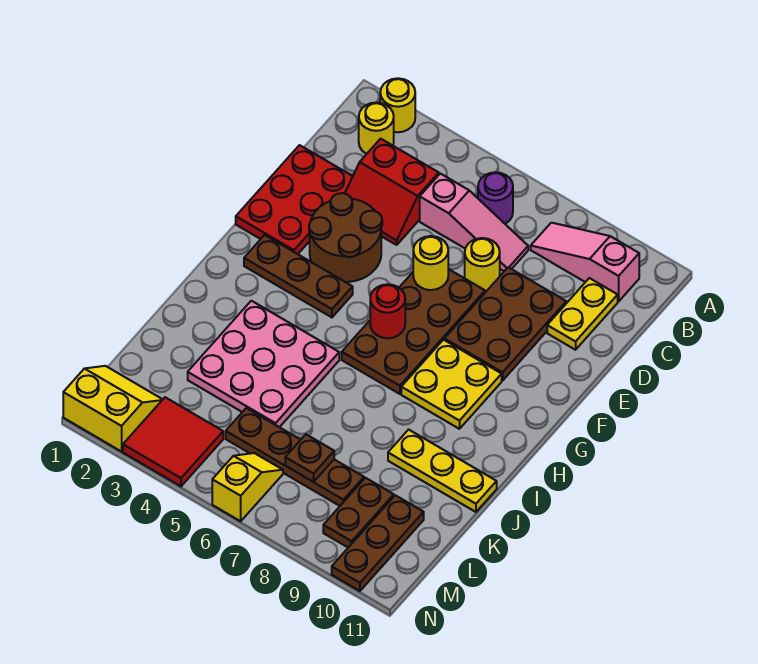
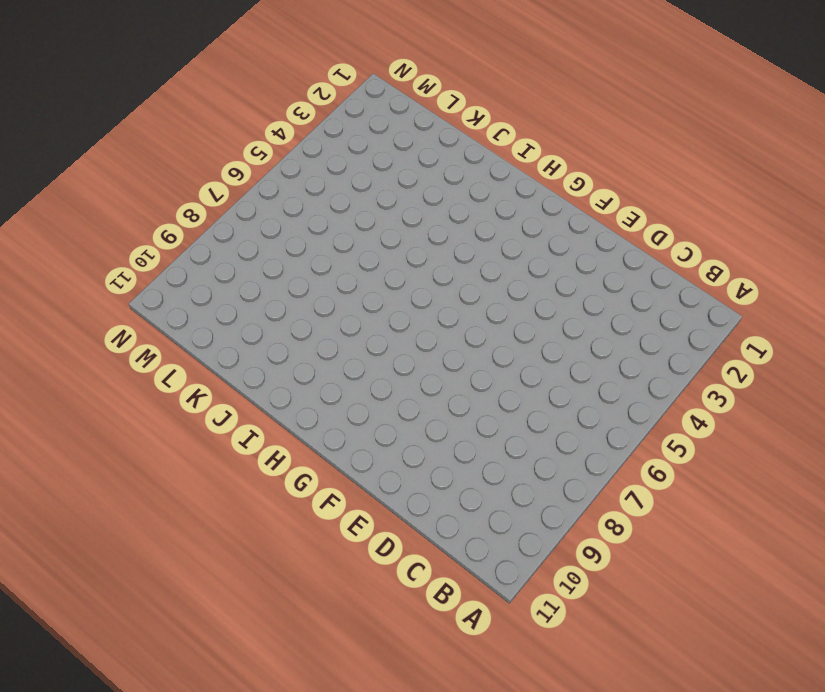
none -> yellow round brick A2 level 1
none -> yellow round brick B2 level 1
none -> purple round brick B6 level 1

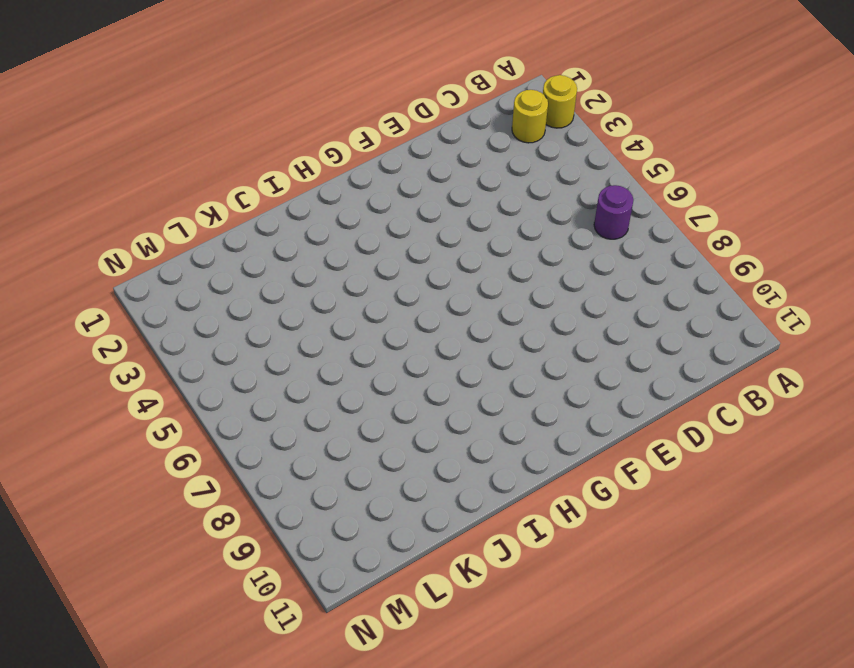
none -> pink slope B8:B10 level 1 top 10
none -> red slope C3:D4 level 1 top C
none -> pink slope C5:C7 level 1 top 5

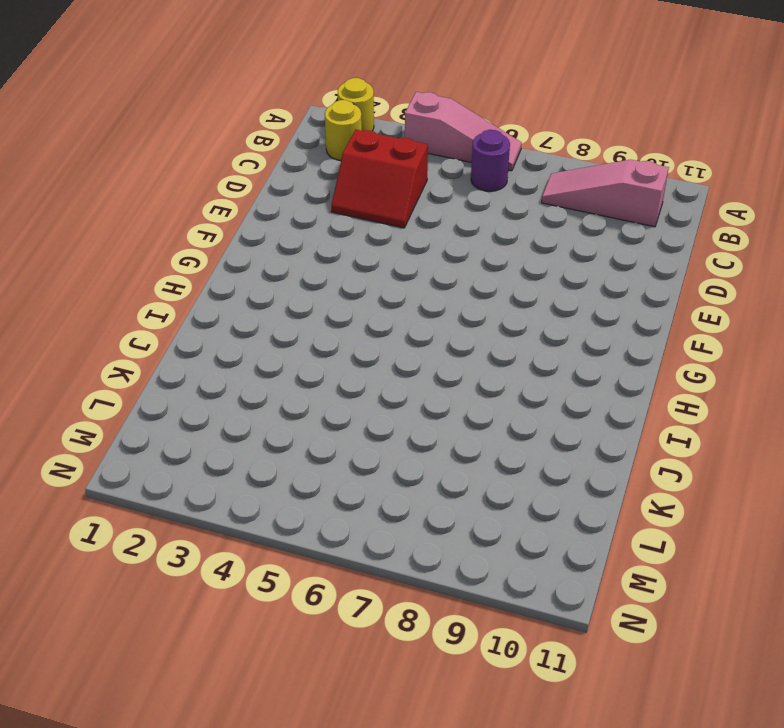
pink slope A4:A6 level 1 top 4 -> pink slope C5:C7 level 1 top 5
none -> yellow plate C10:D10 level 1
none -> red plate D1:F2 level 1
none -> yellow round brick D7 level 1

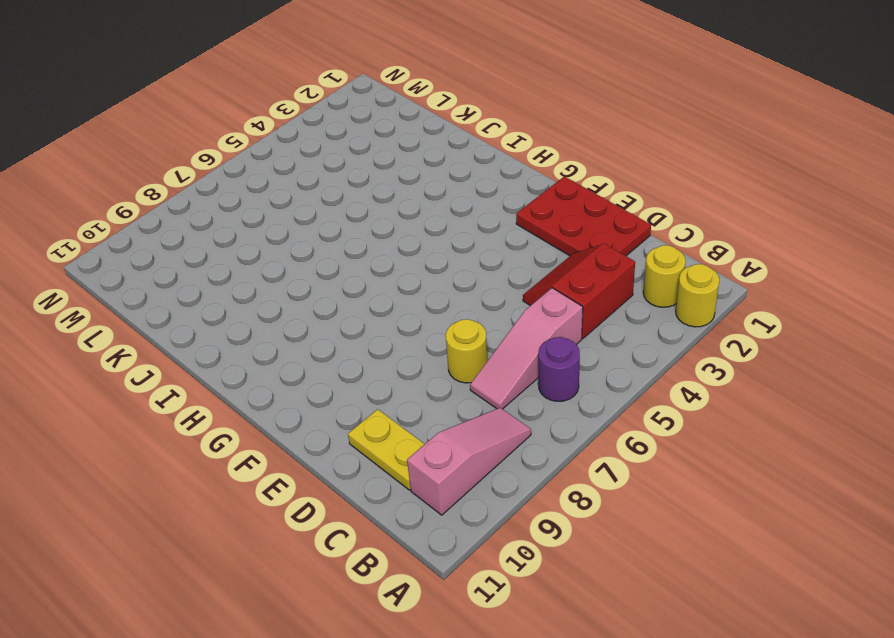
none -> brown plate D8:F9 level 1
none -> brown round brick E3:F4 level 1
none -> brown plate E6:H7 level 1

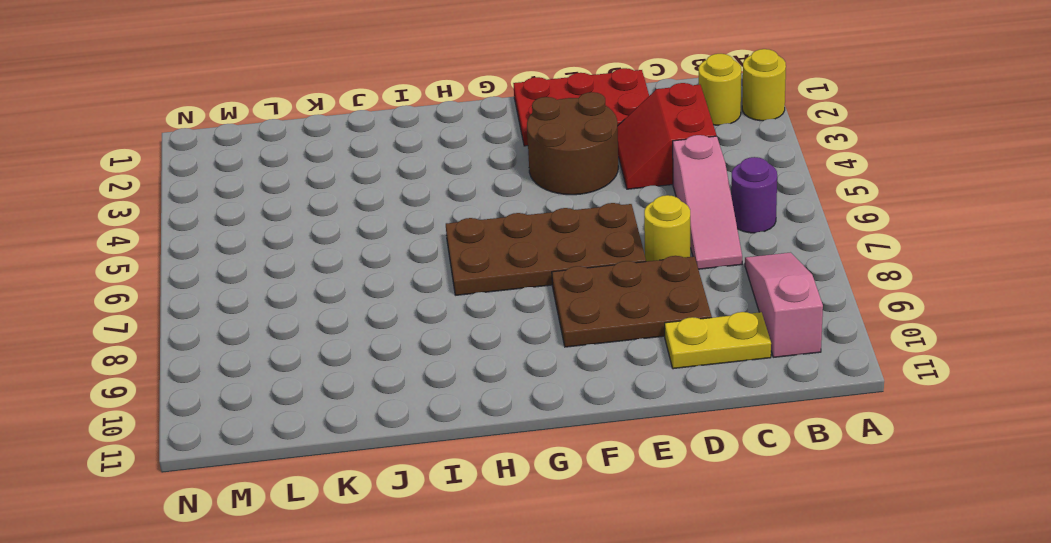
none -> brown plate G2:G4 level 1
none -> yellow plate G8:H9 level 1
none -> pink plate I3:K5 level 1

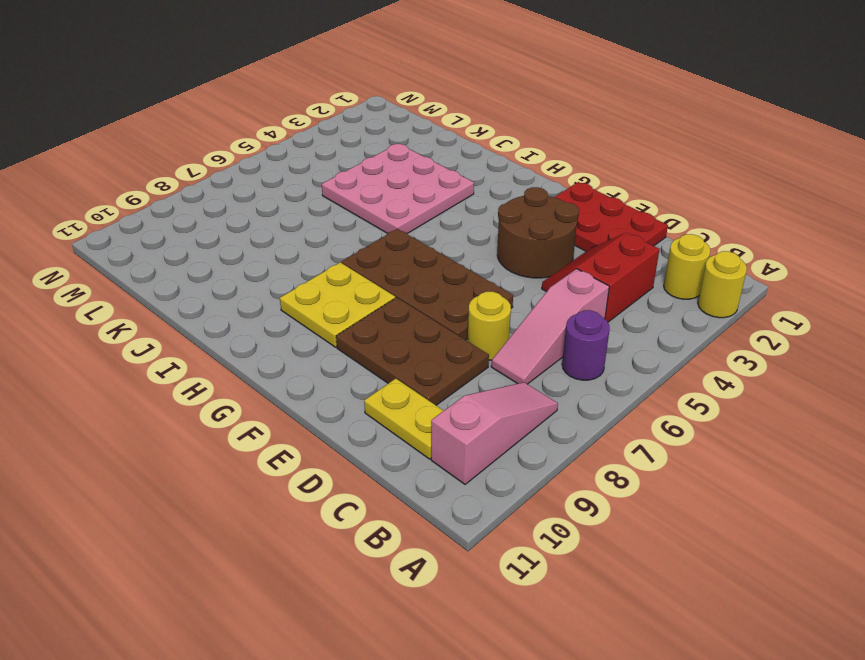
none -> brown plate G2:G4 level 1
none -> yellow plate J9:J11 level 1
none -> brown plate L5:L8 level 1

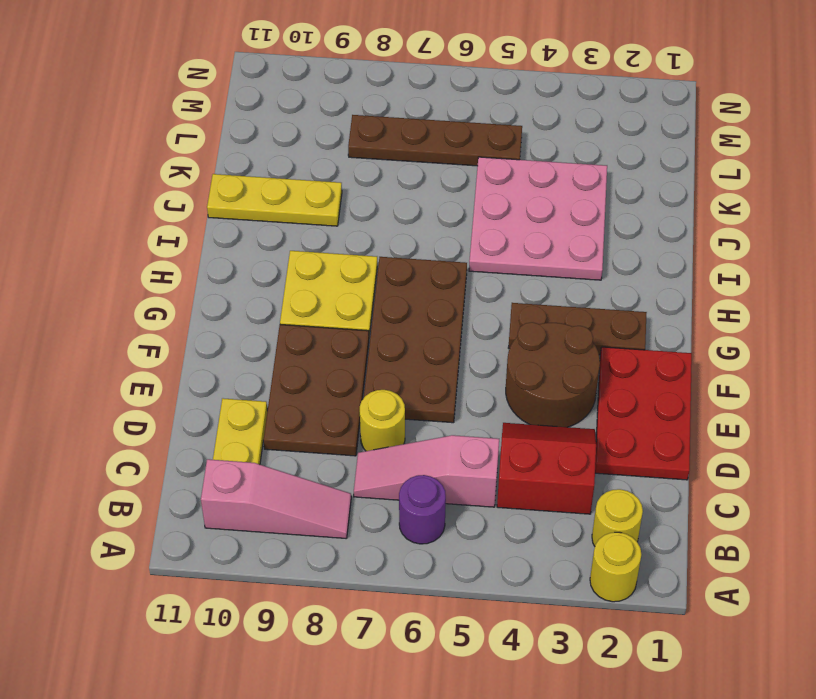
none -> brown plate L9:M9 level 1
none -> brown plate L10:N10 level 1
none -> yellow slope M1:N2 level 1 top N

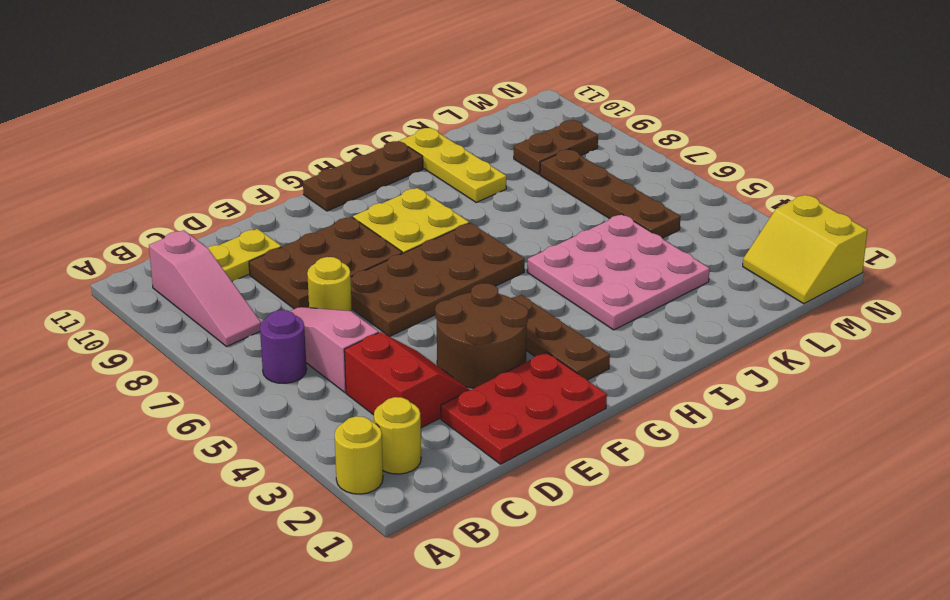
brown plate G11:I11 level 1 -> brown plate L10:N10 level 1
none -> red tile M3:N4 level 1
none -> yellow slope M6:N6 level 1 top N
none -> yellow round brick E6 level 2

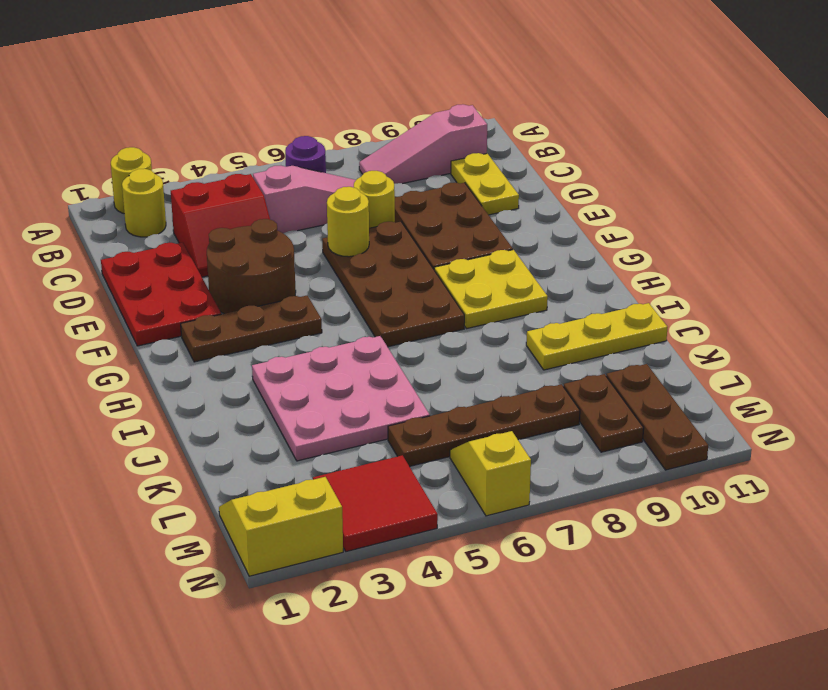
none -> red round brick G6 level 2
none -> brown plate L7 level 2

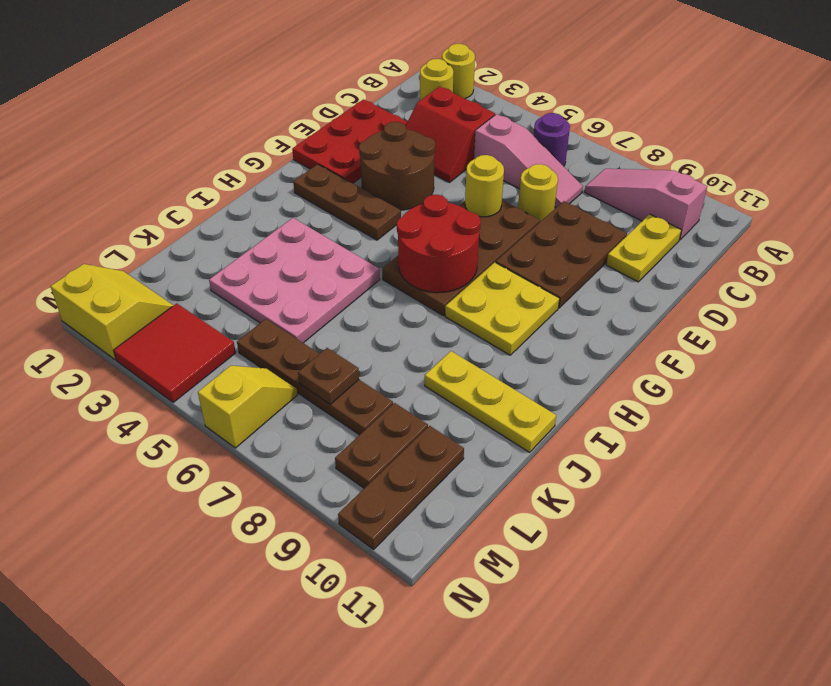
red round brick G6:H7 level 2 -> red round brick G6 level 2

